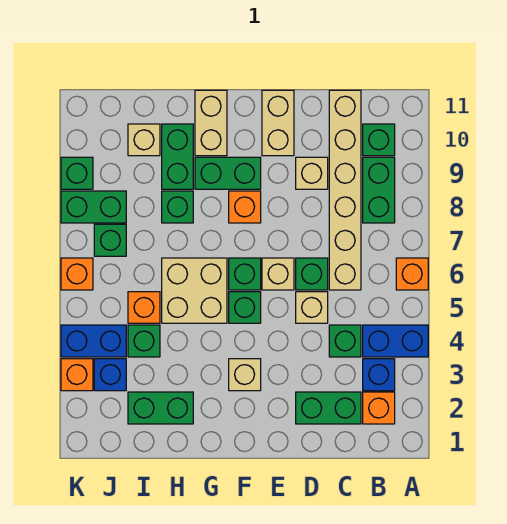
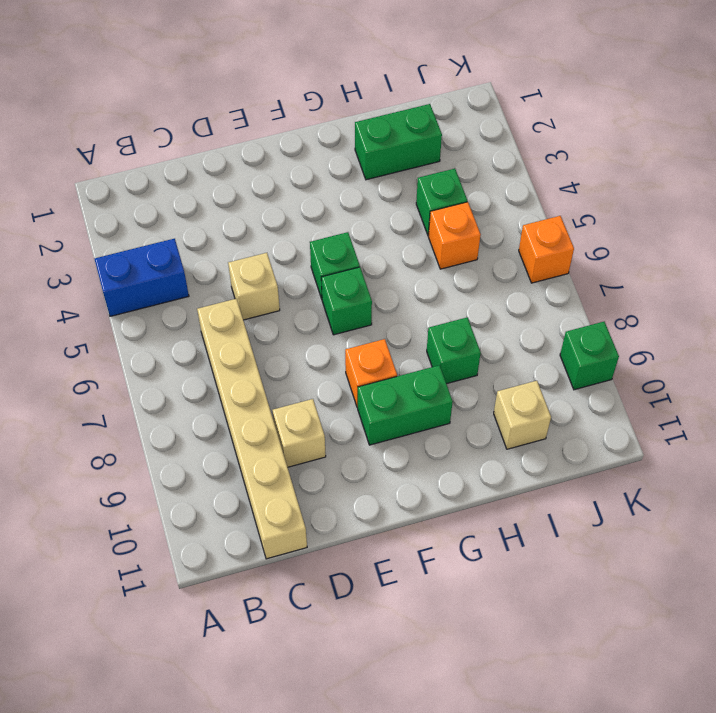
none -> orange brick A6 level 1
none -> orange brick B2 level 1
none -> blue brick B3 level 1
none -> green brick B8:B9 level 1

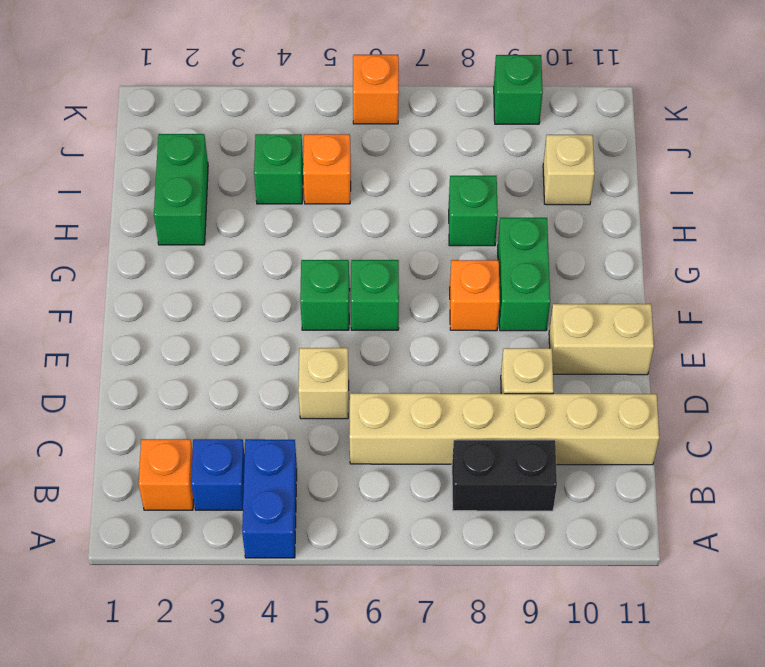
black brick B8:B9 level 1 -> green brick B8:B9 level 1
none -> orange brick A6 level 1
none -> green brick B10 level 1
none -> green brick C2:D2 level 1
none -> green brick C4 level 1

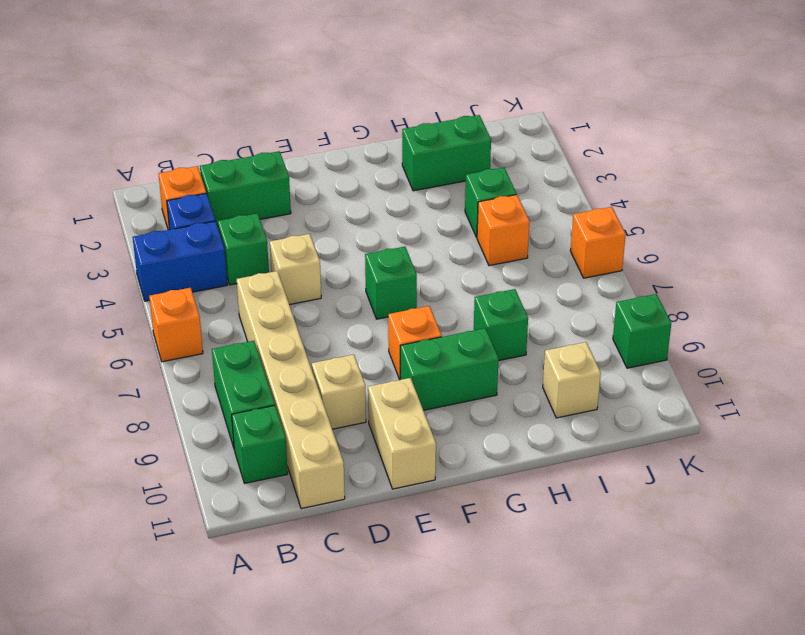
none -> green brick D6 level 1
none -> tan brick E6 level 1
none -> tan brick F3 level 1
none -> green brick F5 level 1

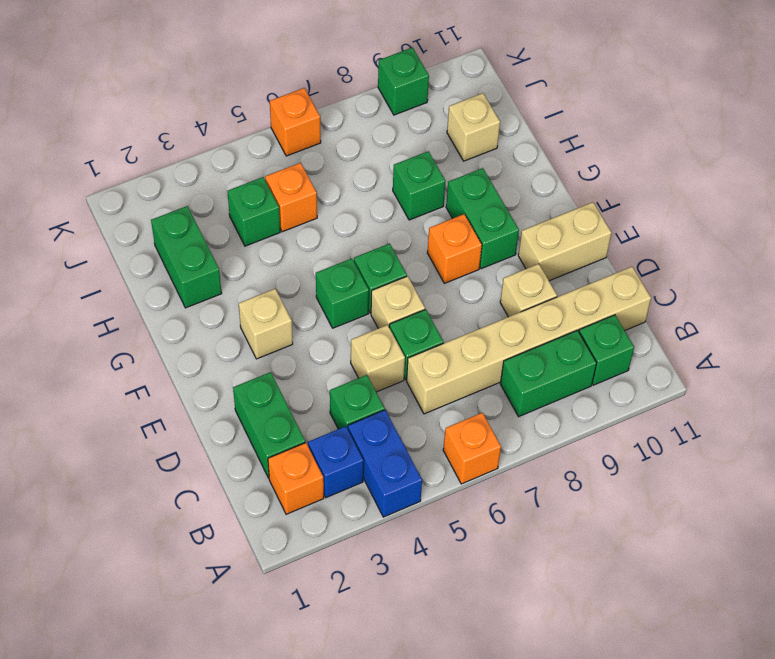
none -> tan brick G5:H6 level 1
none -> tan brick G10:G11 level 1
none -> green brick H9:H10 level 1
none -> blue brick J3 level 1

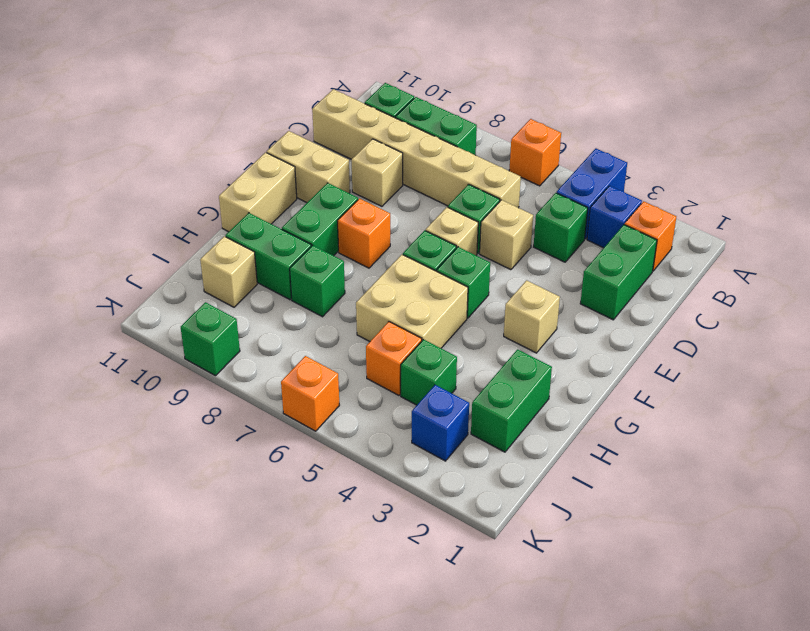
tan brick F11:G11 level 1 -> tan brick G10:G11 level 1
none -> blue brick J4:K4 level 1
none -> green brick J7 level 1
none -> green brick J8:K8 level 1
none -> orange brick K3 level 1

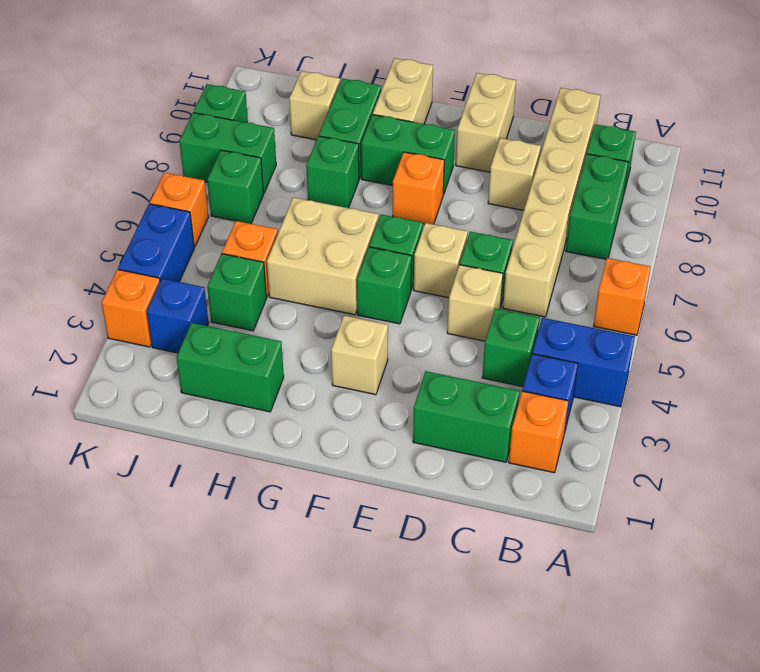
blue brick K4:K5 level 1 -> blue brick J4:K4 level 1

